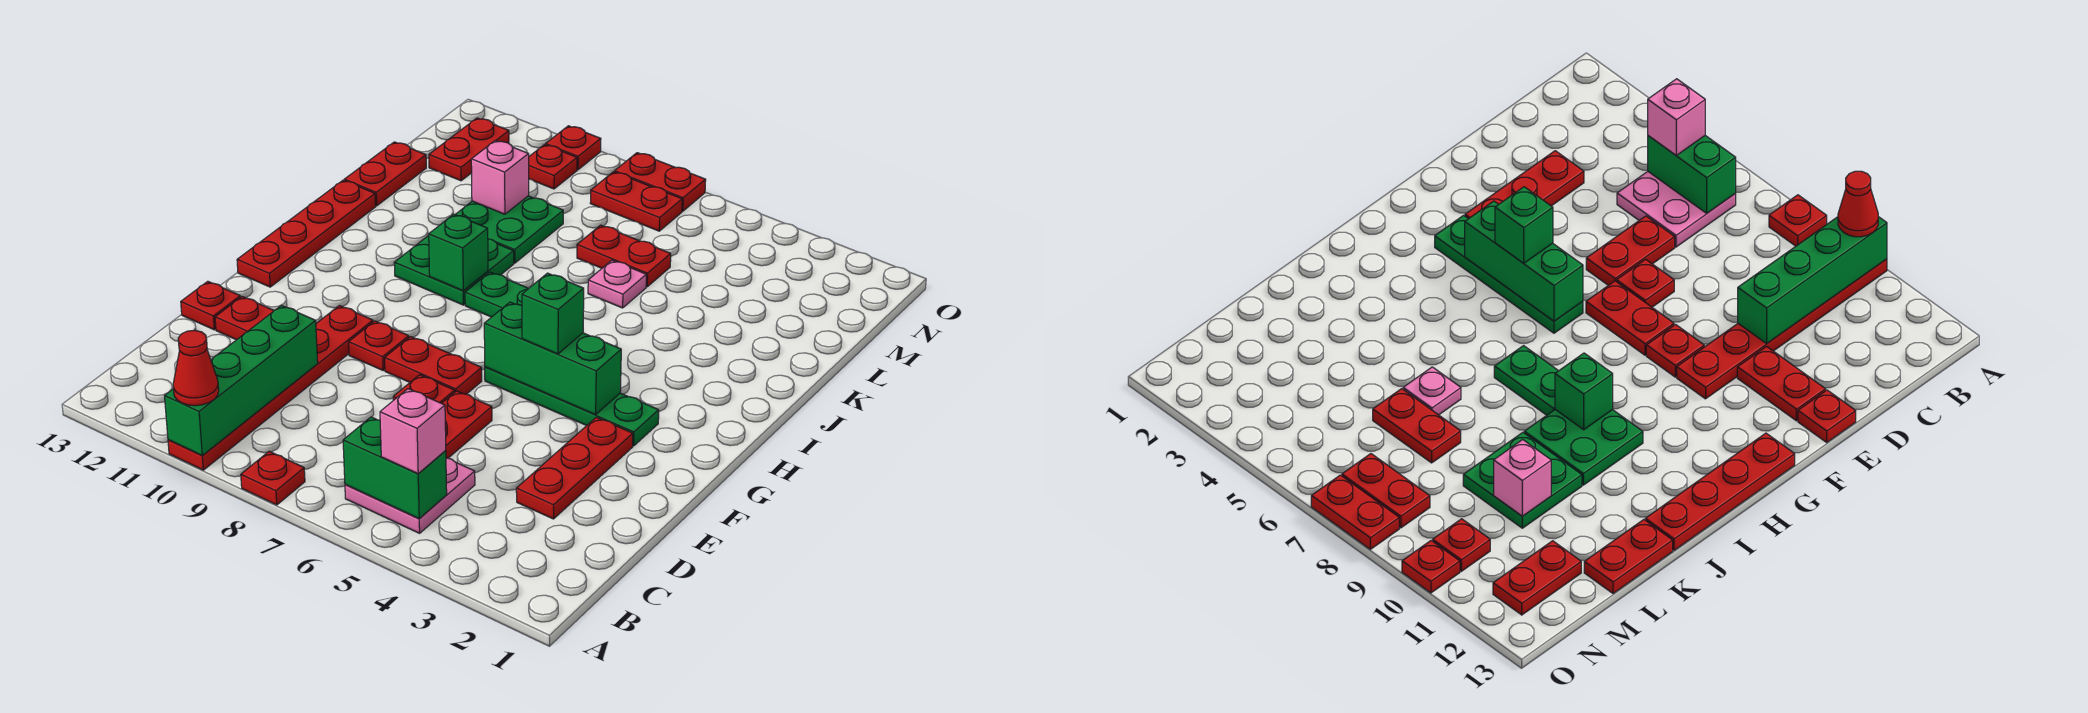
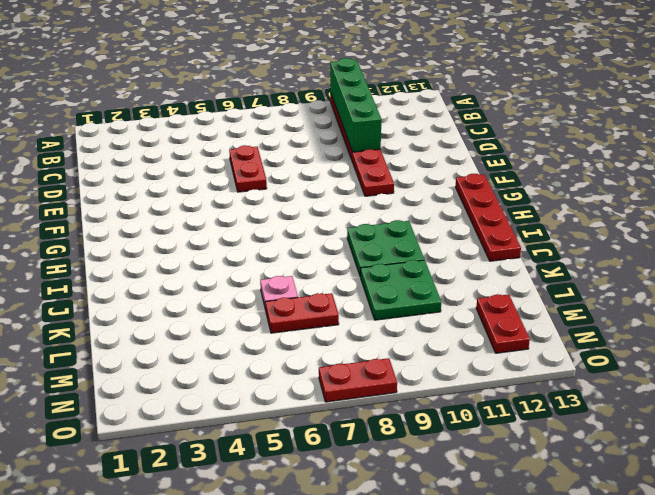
none -> red plate A8 level 1
none -> pink plate B5:C6 level 1
none -> red plate D3:F3 level 1
none -> red plate E7 level 1

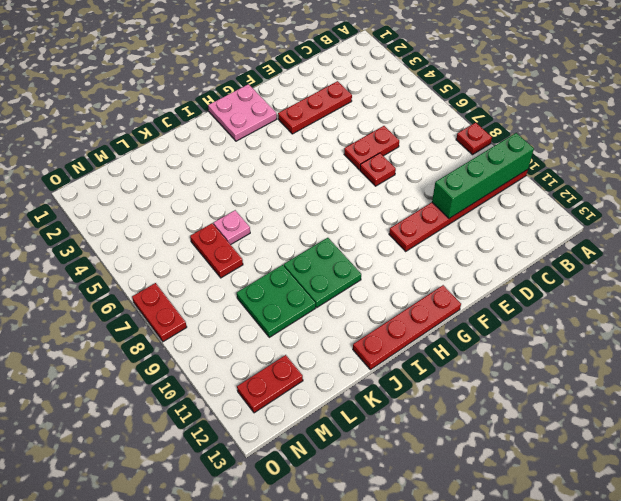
pink plate G1:H2 level 1 -> pink plate B5:C6 level 1
none -> red plate E11:E12 level 1
none -> red plate E13 level 1
none -> red plate F7:F8 level 1
none -> red plate F9 level 1

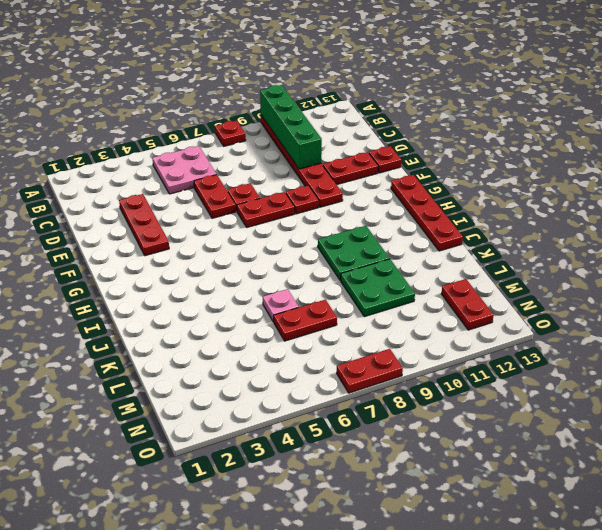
none -> green plate G3:G6 level 1
none -> green plate I7:I8 level 1
none -> red plate K13:L13 level 1
none -> red plate N7:N8 level 1

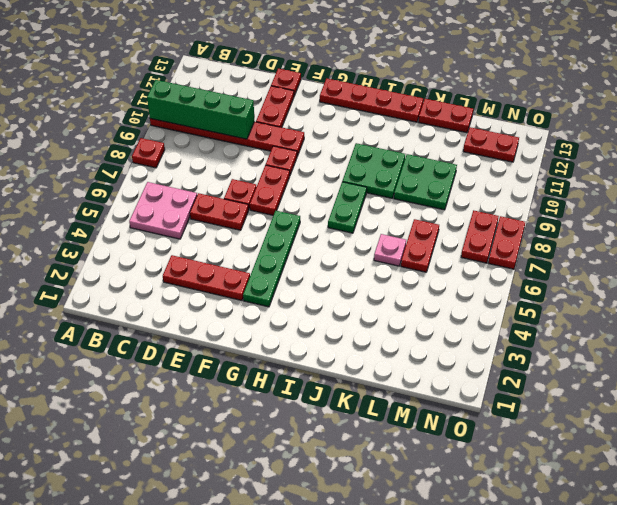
none -> red plate N10 level 1
none -> red plate O10 level 1
none -> green brick B5:B6 level 2
none -> green brick G4:G6 level 2

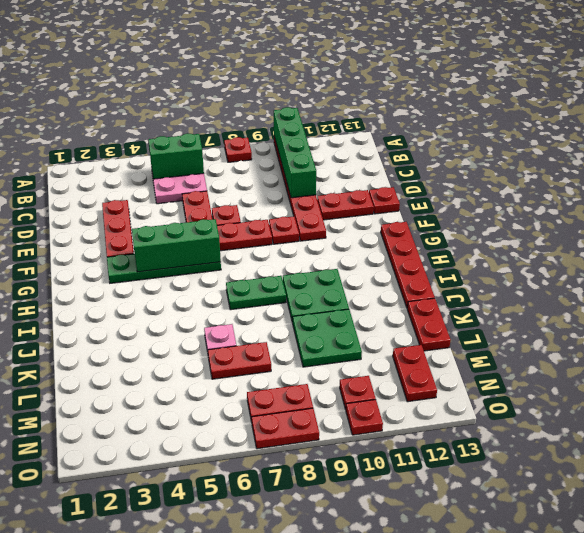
none -> green brick I9 level 2
none -> pink brick L10 level 2
none -> red cone A10 level 3
none -> pink brick B5 level 3

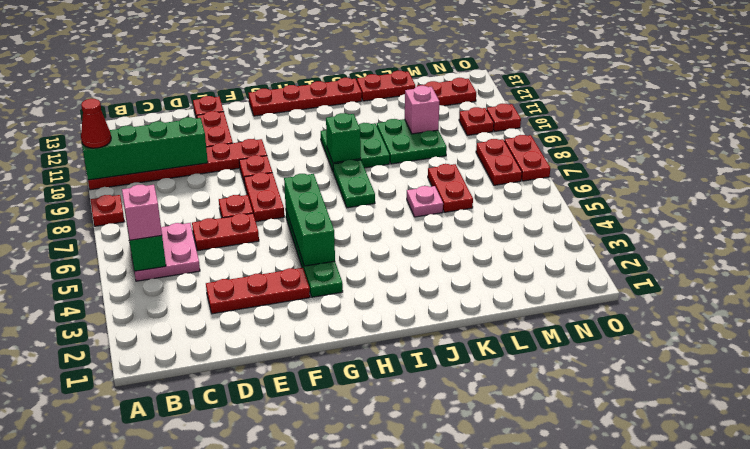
none -> green brick G5 level 3

